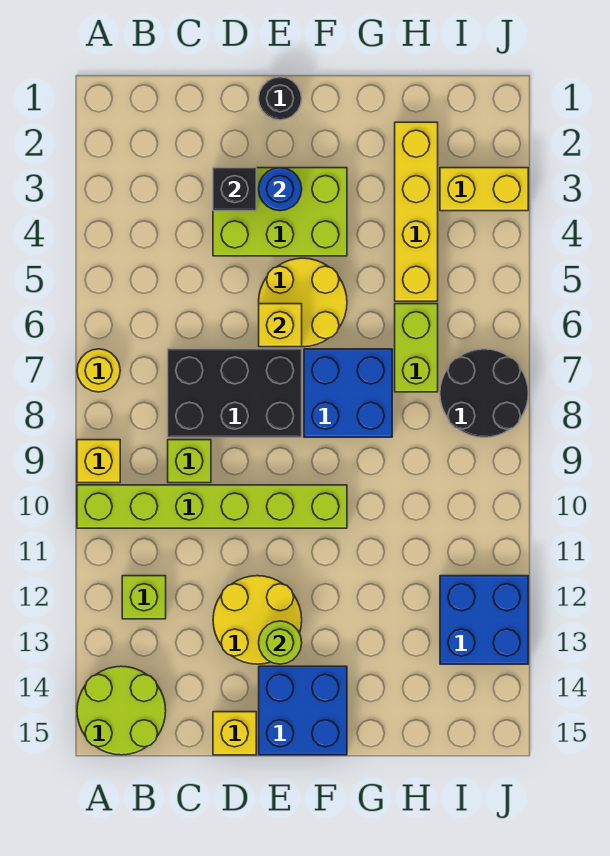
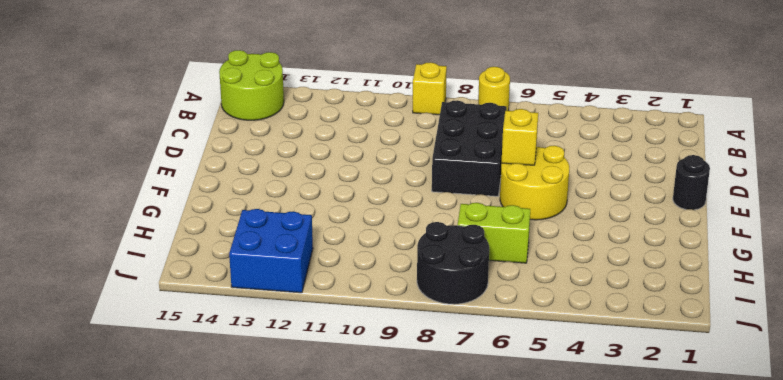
none -> lime brick A10:F10 level 1
none -> lime brick B12 level 1
none -> lime brick C9 level 1

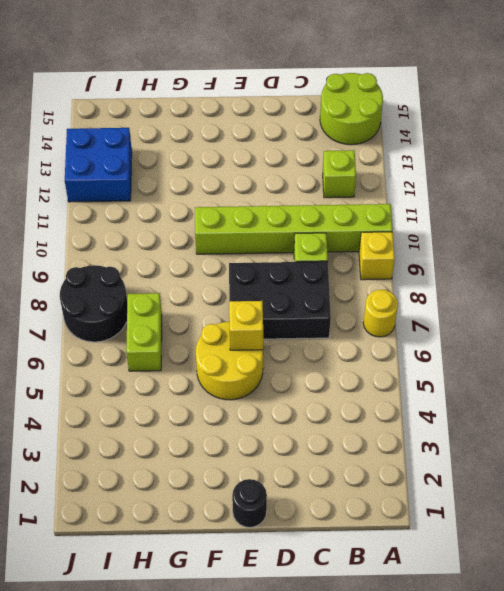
none -> lime brick D3:F4 level 1
none -> yellow round brick D12:E13 level 1
none -> yellow brick D15 level 1

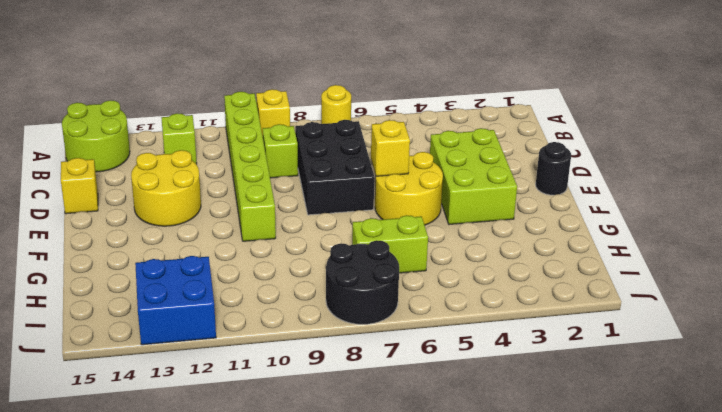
none -> blue brick E14:F15 level 1
none -> blue brick F7:G8 level 1
none -> yellow brick H2:H5 level 1

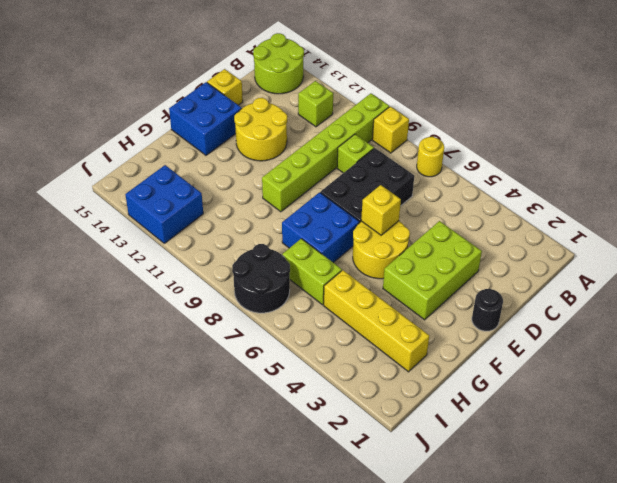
none -> yellow brick I3:J3 level 1
none -> black brick D3 level 2
none -> blue round brick E3 level 2

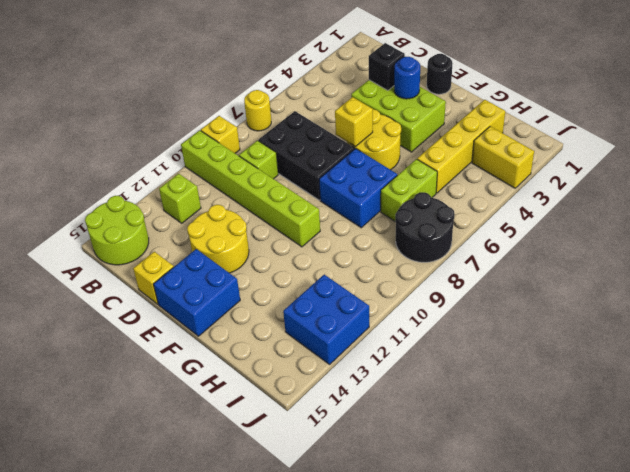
none -> lime round brick E13 level 2

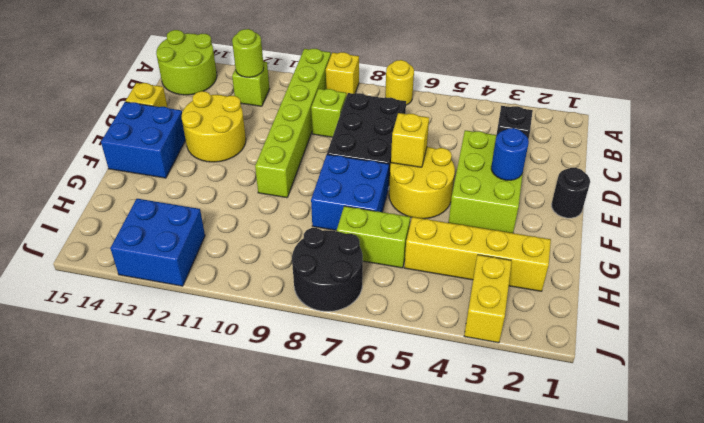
lime round brick B12 level 2 -> lime round brick E13 level 2

